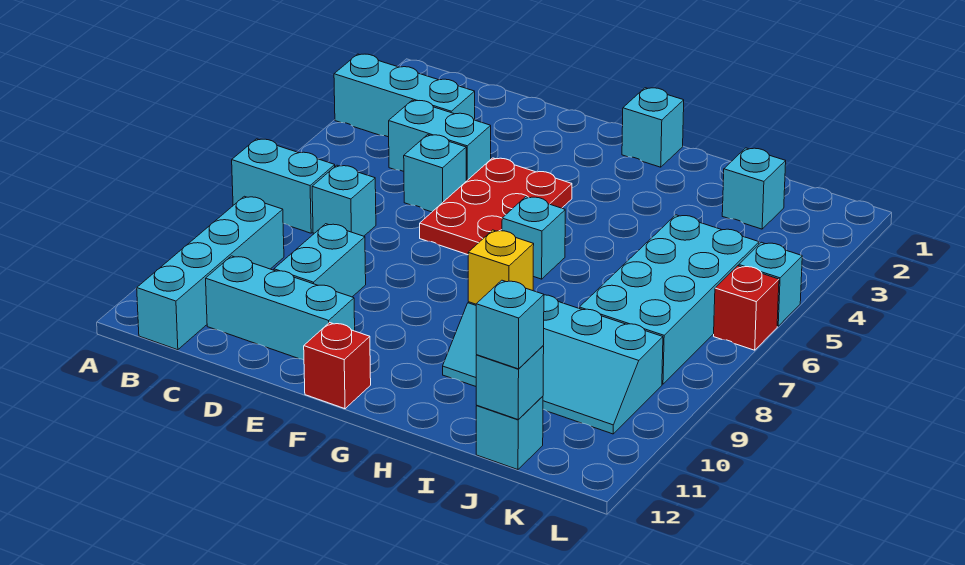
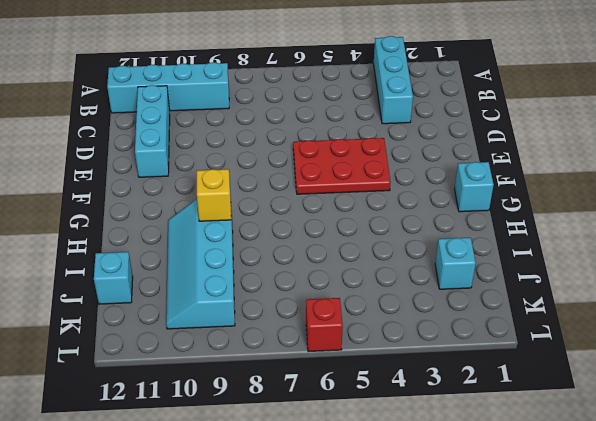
none -> cyan brick A7:B7 level 1
none -> cyan brick C4:D4 level 1
none -> cyan brick C7 level 1

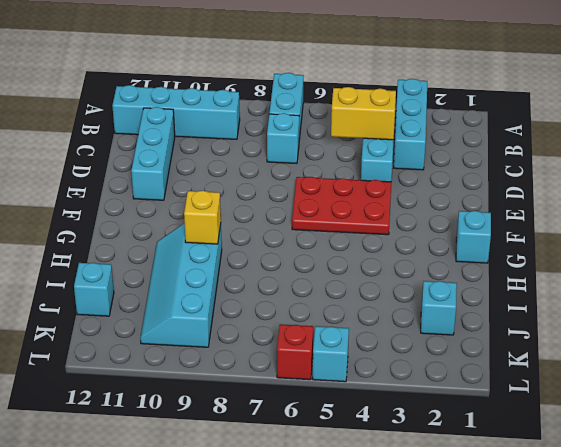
yellow brick C4:C5 level 2 -> none
none -> cyan brick D5 level 1
none -> cyan brick D9:D10 level 1
none -> red brick F12 level 1

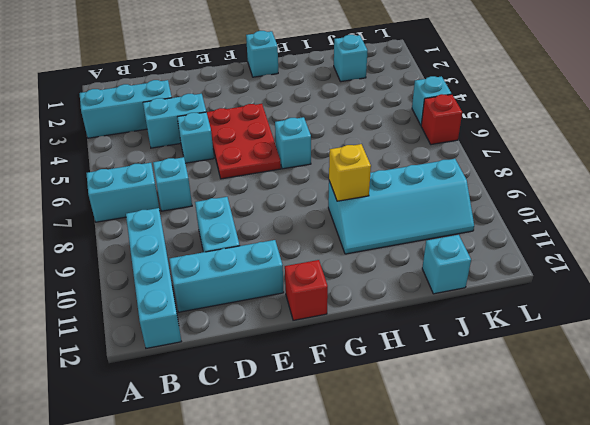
none -> cyan brick J5:K8 level 1
none -> cyan brick J12 level 2
none -> cyan brick J12 level 3

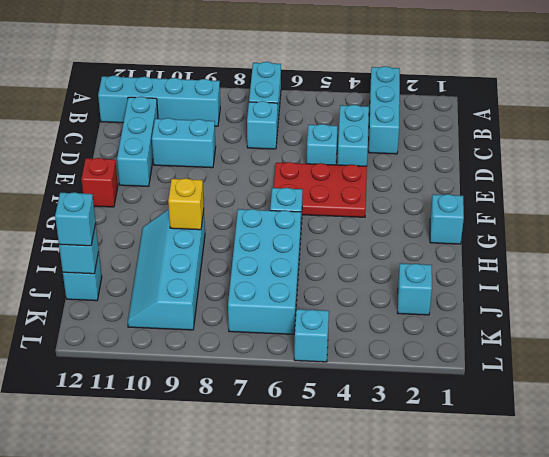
cyan brick H6:K7 level 1 -> cyan brick J5:K8 level 1
none -> red brick L6 level 1

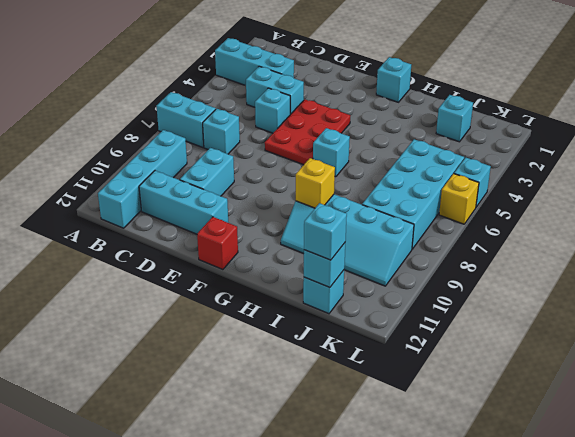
yellow brick L6 level 1 -> red brick L6 level 1

